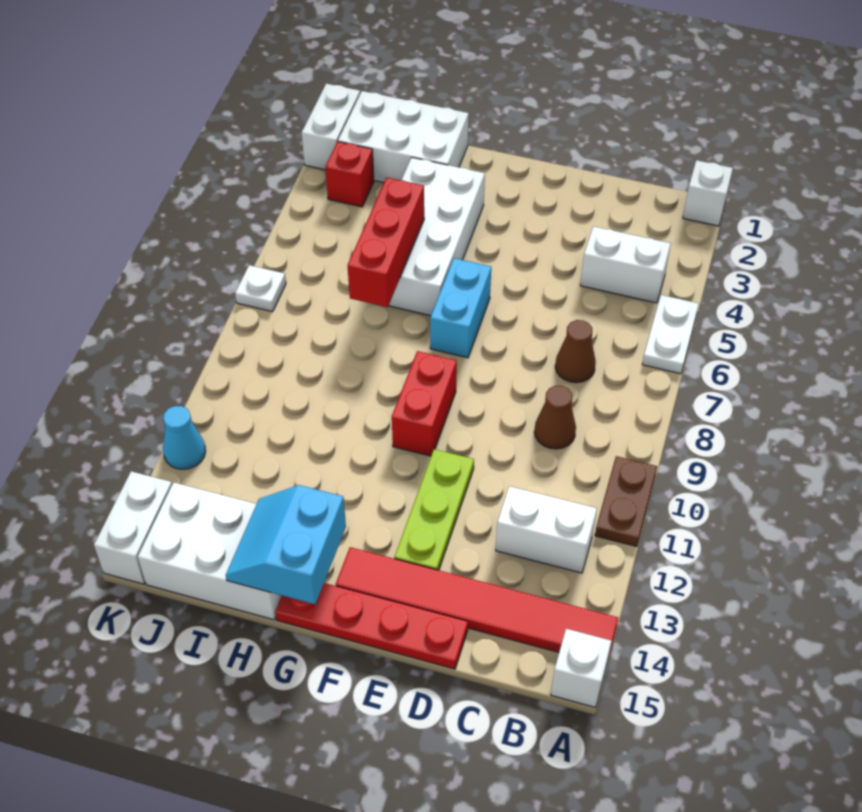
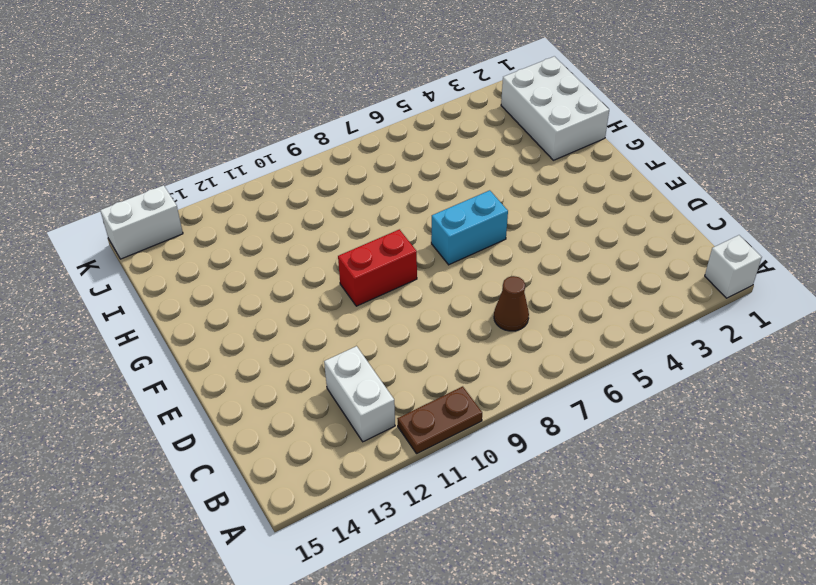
none -> white plate A5:A6 level 1
none -> red tile A14:F14 level 1
none -> white brick A15 level 1

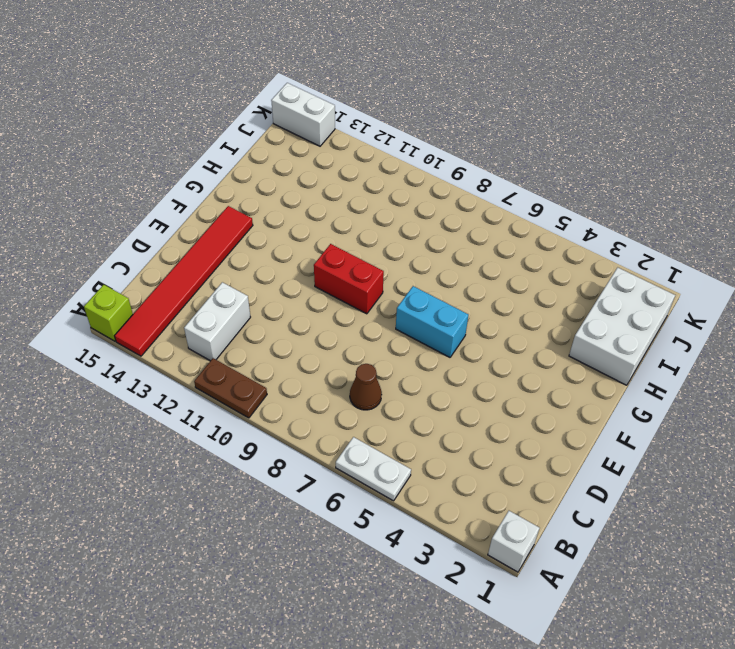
lime brick A15 level 1 -> white brick A15 level 1
none -> white brick B4:C4 level 1
none -> brown cone C9 level 1
none -> red plate D15:G15 level 1

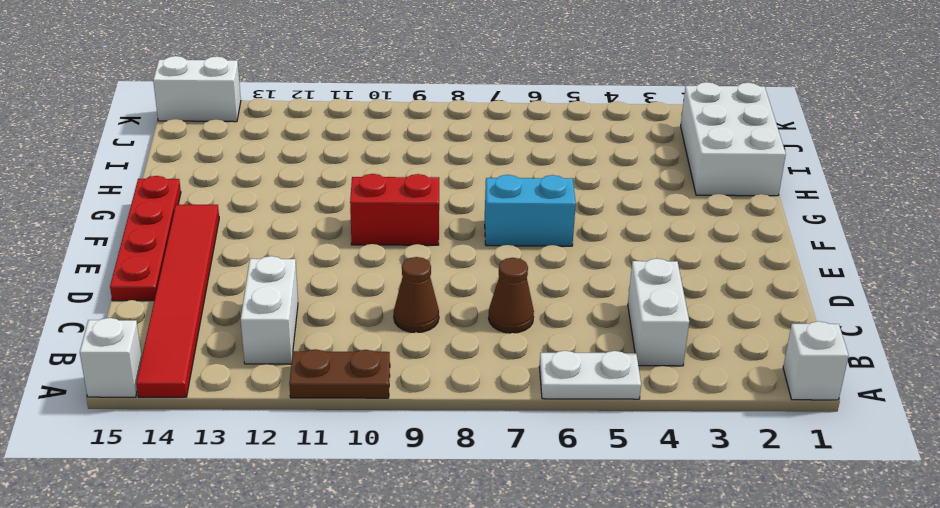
none -> lime plate E11:E13 level 1
none -> white brick G3:H6 level 1
none -> white brick H14:J15 level 1

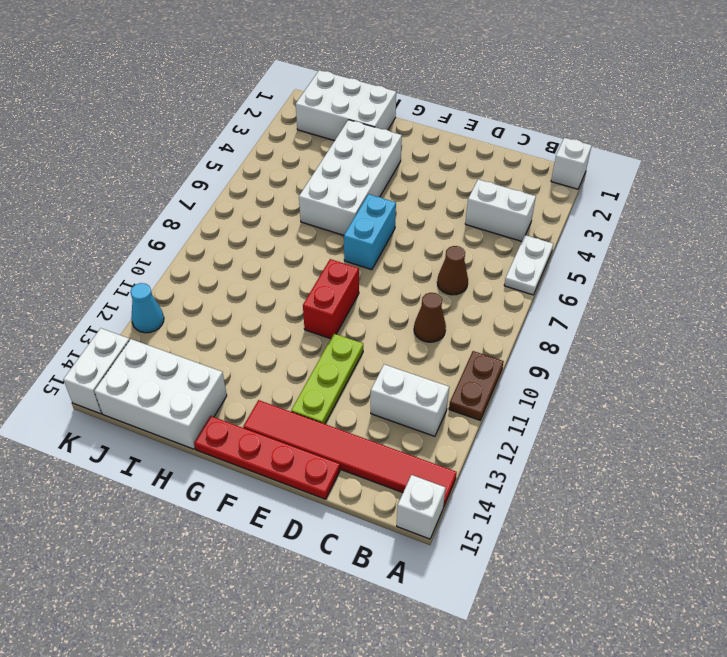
none -> red brick J3 level 1
none -> white brick K1:K2 level 1
none -> white plate K7 level 1

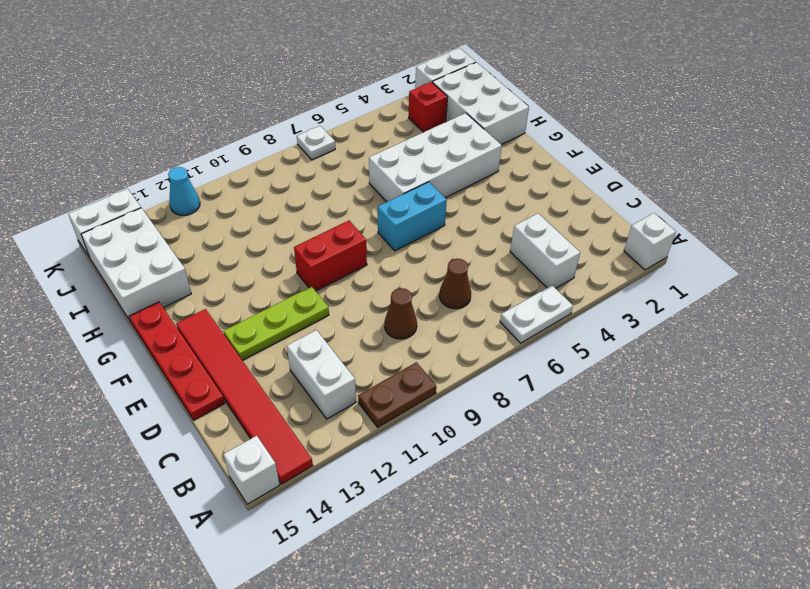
none -> cyan slope G14:H15 level 2 top G
none -> red brick H5:H7 level 2

